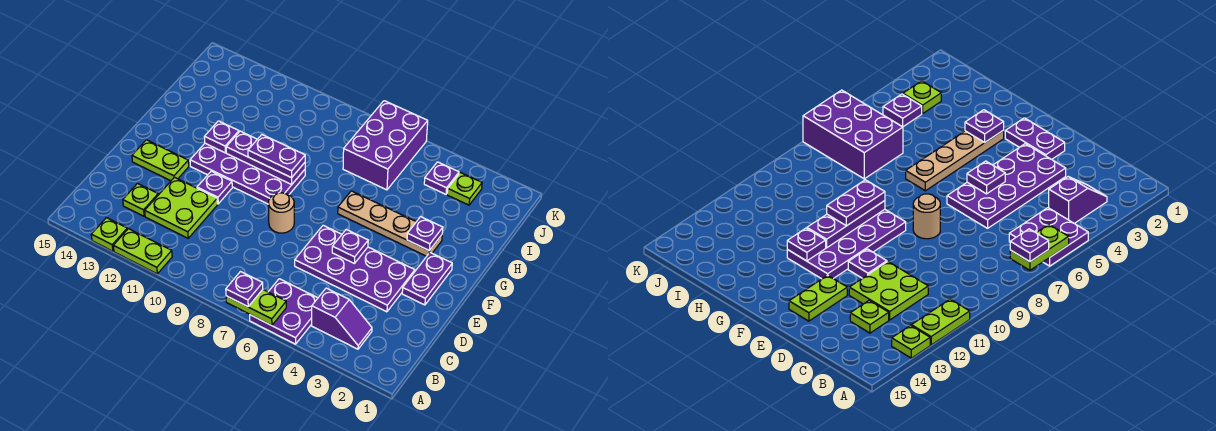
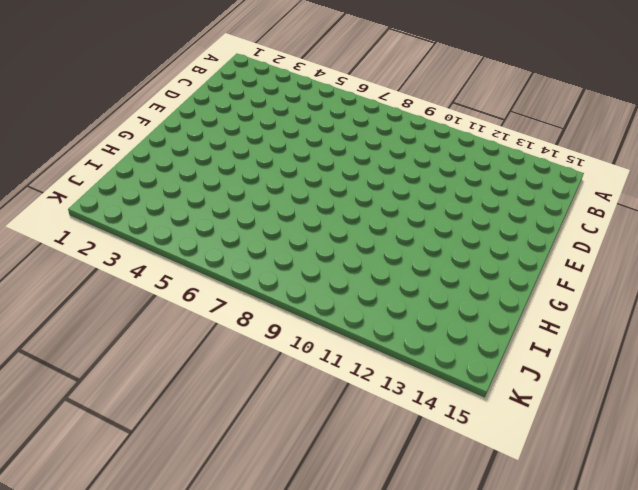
none -> purple plate A5:B6 level 1
none -> lime plate A11:A12 level 1
none -> lime plate A13 level 1

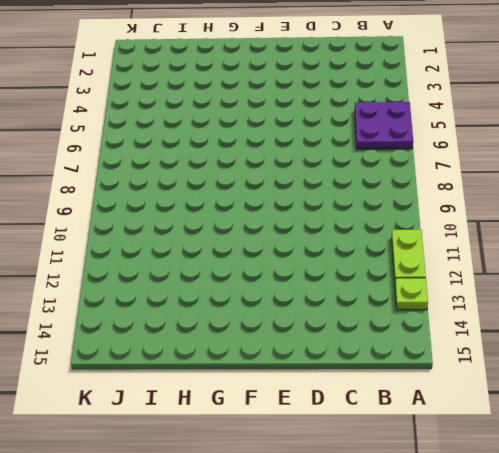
none -> purple slope B3:B4 level 1 top 4
none -> lime plate C11:D12 level 1
none -> lime plate C13 level 1

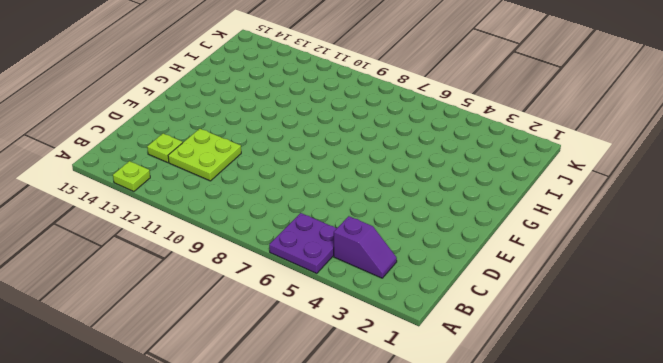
none -> lime plate A11:A12 level 1
none -> purple plate D3:E6 level 1
none -> purple plate E2:F2 level 1

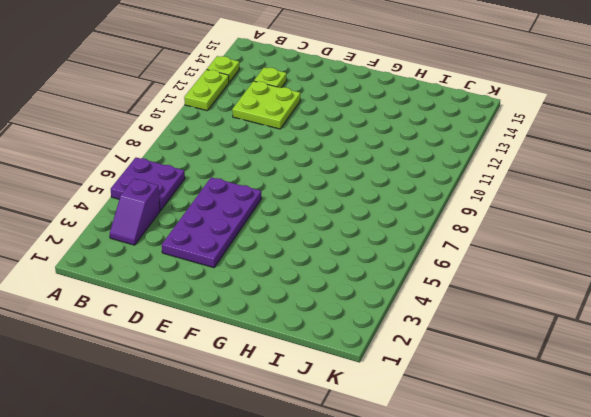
none -> purple plate E2:F2 level 1
none -> tan round brick E8 level 1
none -> purple plate E11 level 1

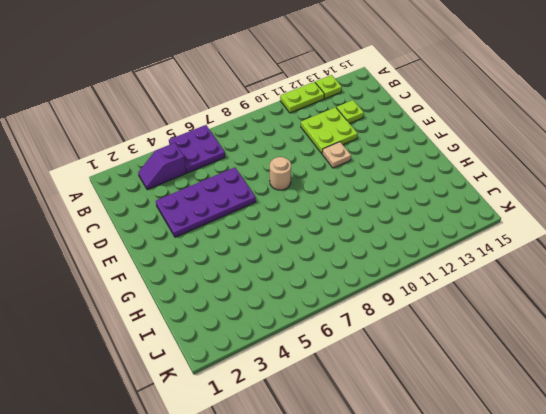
tan plate E11 level 1 -> purple plate E11 level 1
none -> purple plate E2:F2 level 1
none -> lime plate E13:E14 level 1
none -> purple plate F9:G12 level 1

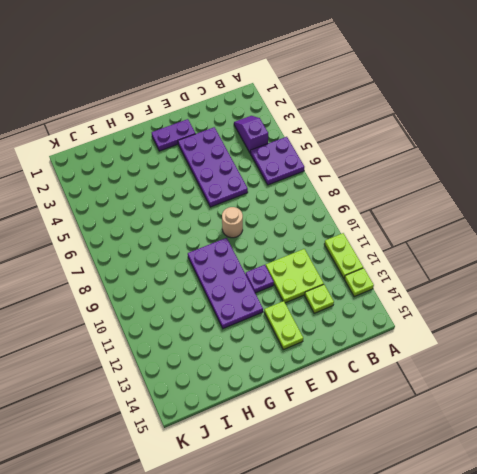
none -> tan plate G3:G6 level 1
none -> purple brick I6:K7 level 1
none -> lime plate J3 level 1

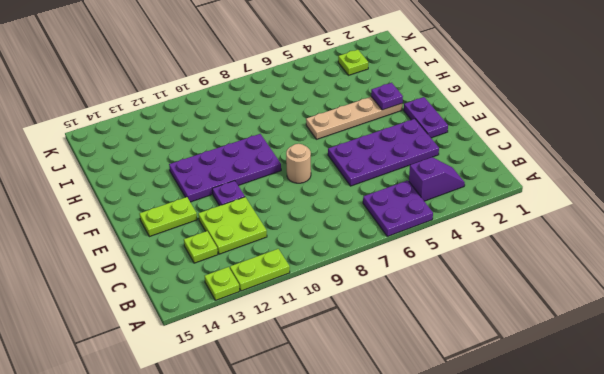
none -> purple brick I6:K7 level 1
none -> purple plate J4 level 1
none -> lime plate A6:A7 level 2

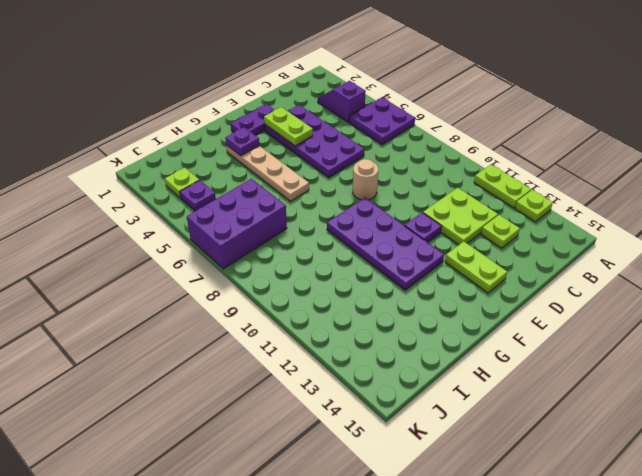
lime plate E3:E4 level 2 -> lime plate A6:A7 level 2
none -> purple plate E5 level 2
none -> purple plate G9:G11 level 2
none -> purple plate G12 level 2

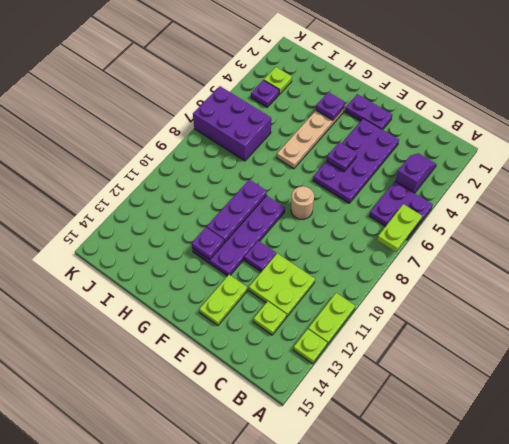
none -> purple plate A7 level 3
none -> purple plate G9:G10 level 3

